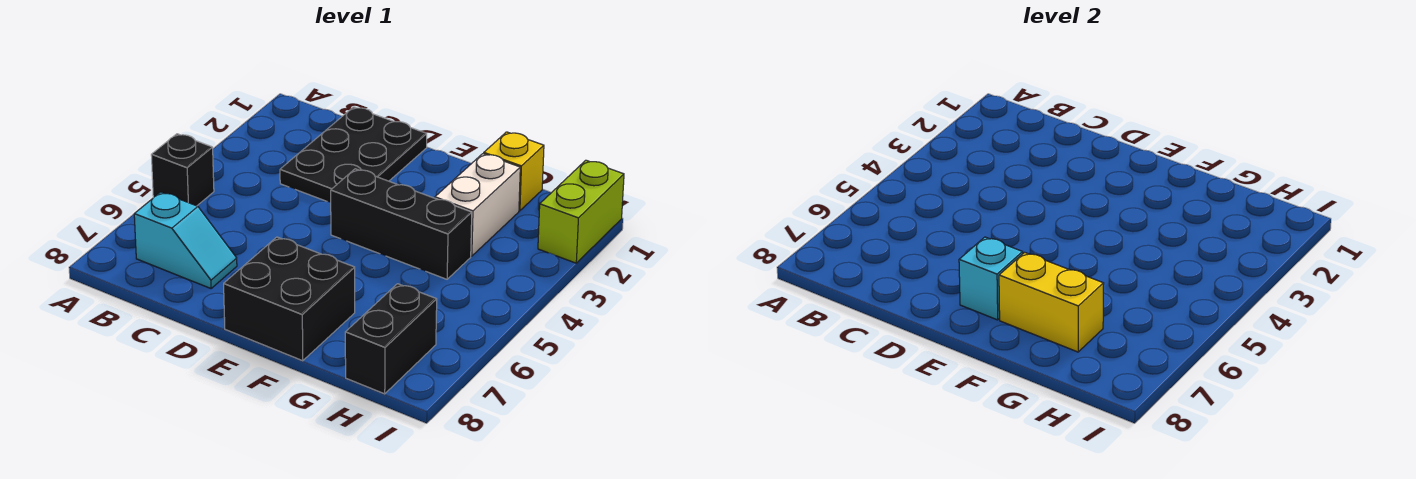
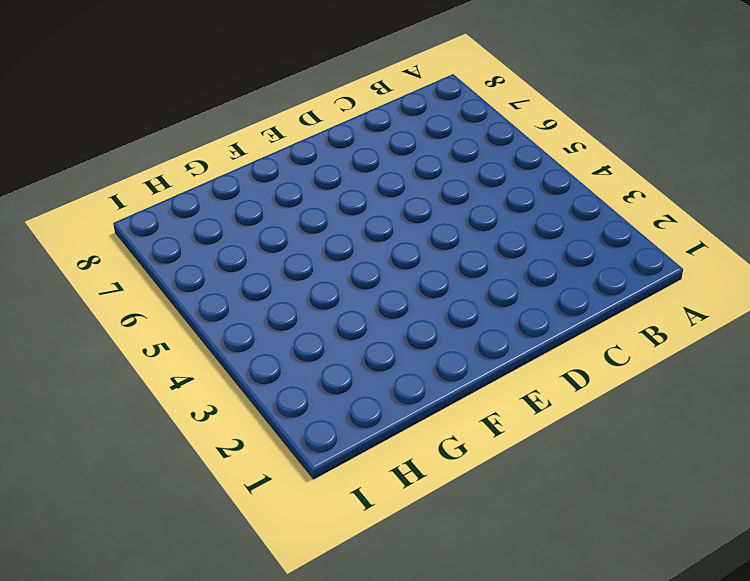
none -> black brick A5 level 1
none -> cyan slope B7:C7 level 1 top B

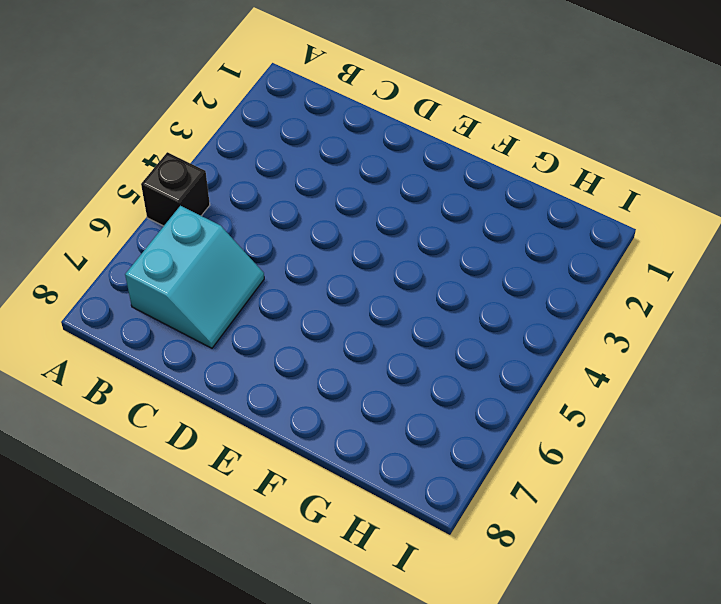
cyan slope B6:C7 level 1 top B -> cyan slope B7:C7 level 1 top B
none -> black plate C1:D3 level 1
none -> black brick E4:G4 level 1

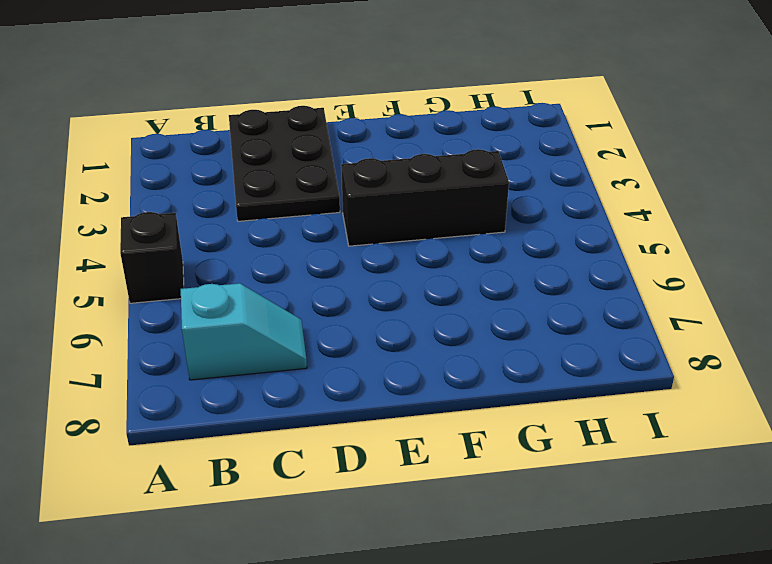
none -> black brick E7:F8 level 1
none -> yellow brick G1 level 1

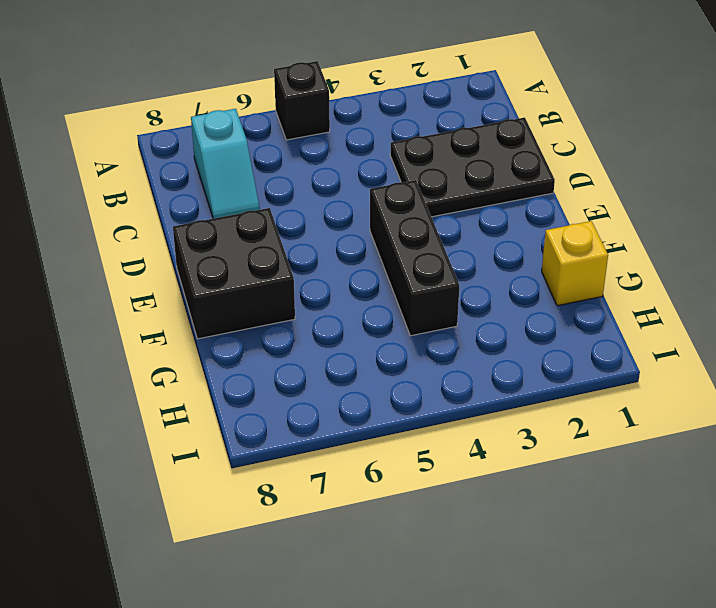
none -> white brick G2:G3 level 1
none -> black brick H7:H8 level 1

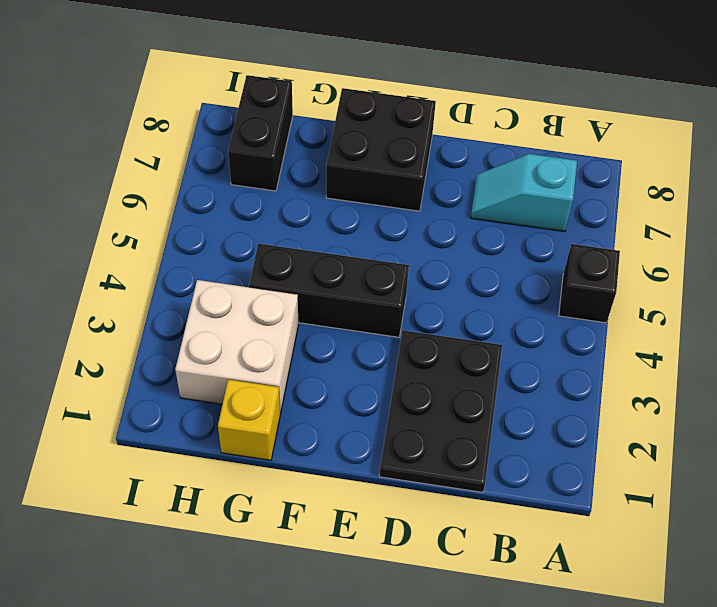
white brick G2:H3 level 1 -> white brick G2:G3 level 1
none -> lime brick I1:I2 level 1
none -> cyan brick E7 level 2

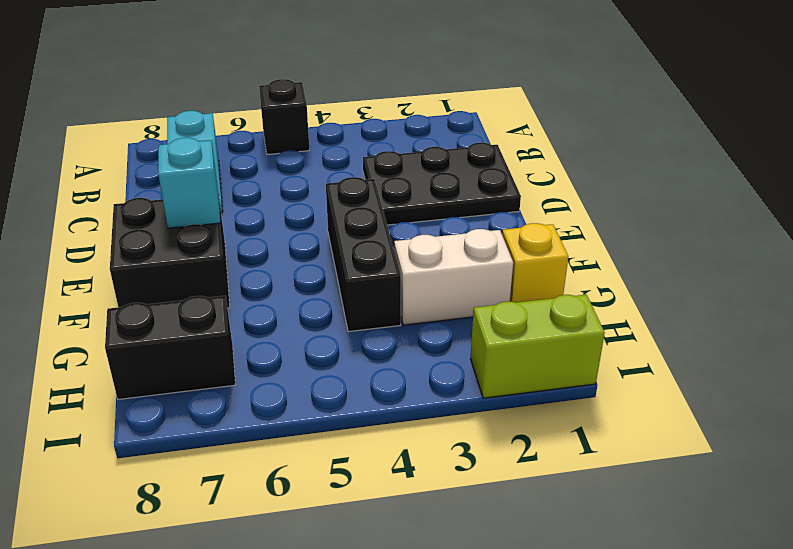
none -> yellow brick F7:G7 level 2

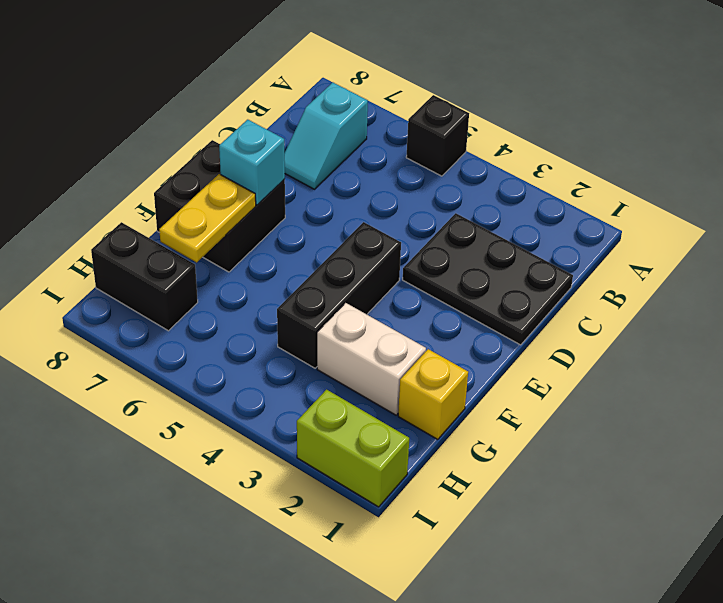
yellow plate F7:G7 level 2 -> yellow brick F7:G7 level 2

